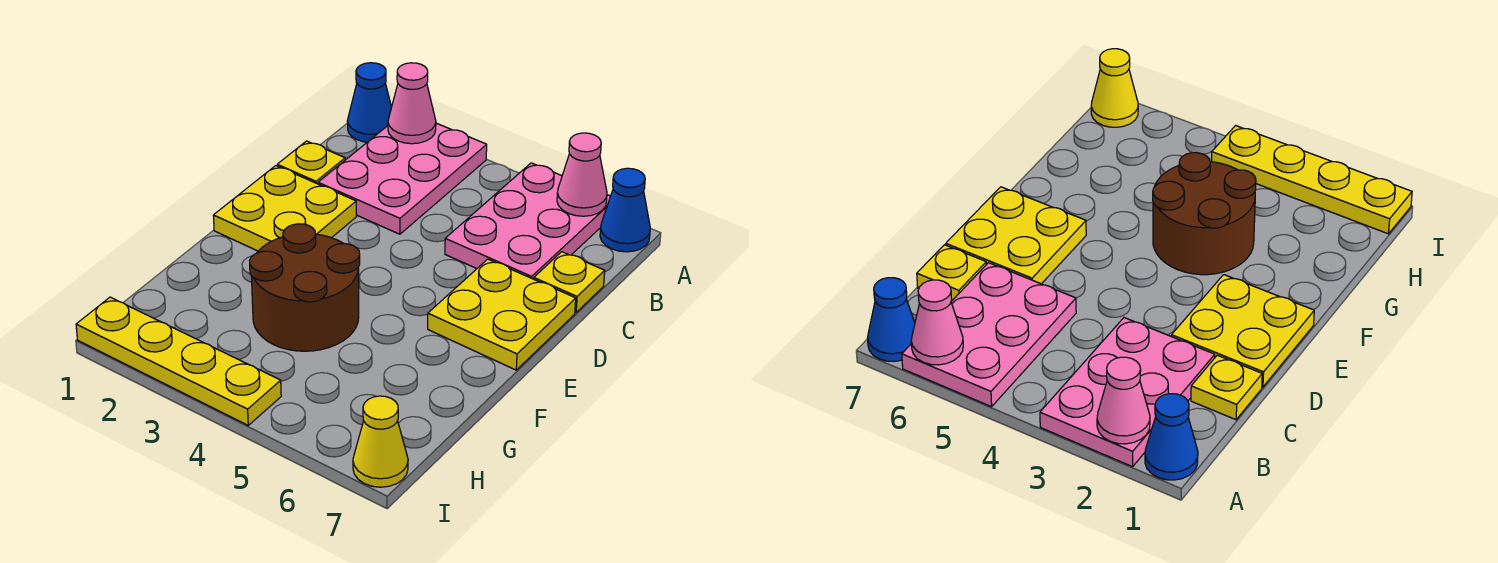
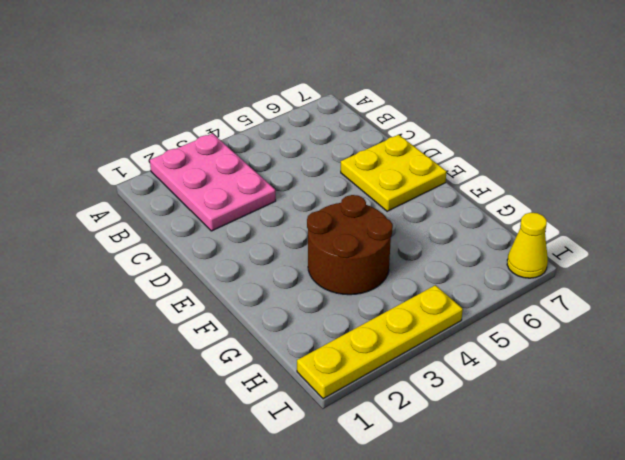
none -> blue cone A1 level 1
none -> pink plate A5:C6 level 1
none -> blue cone A7 level 1

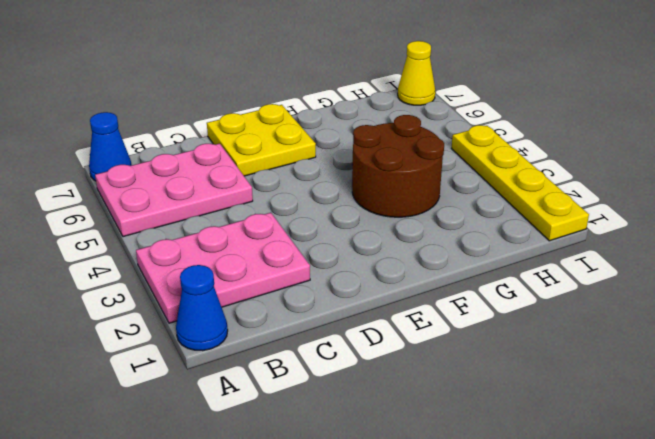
none -> yellow plate C1 level 1
none -> yellow plate C7 level 1
none -> yellow plate D1:E2 level 1

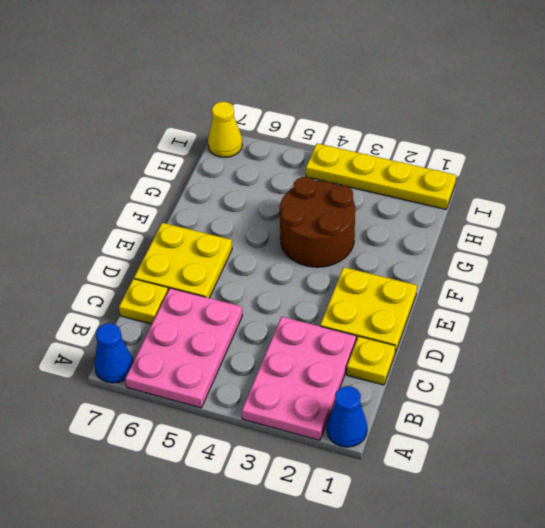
none -> pink cone A2 level 2
none -> pink cone A6 level 2

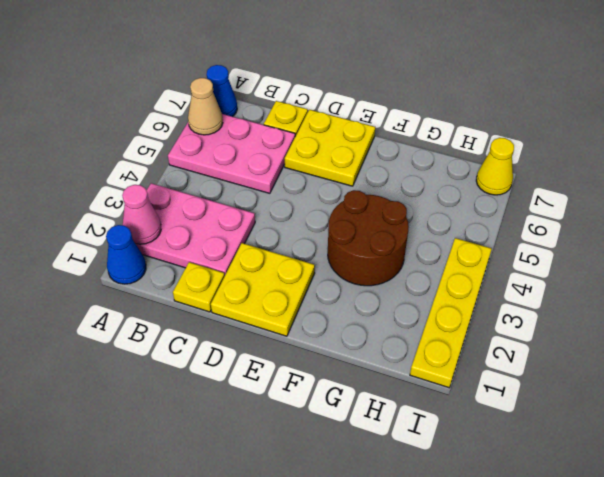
tan cone A6 level 2 -> pink cone A6 level 2

